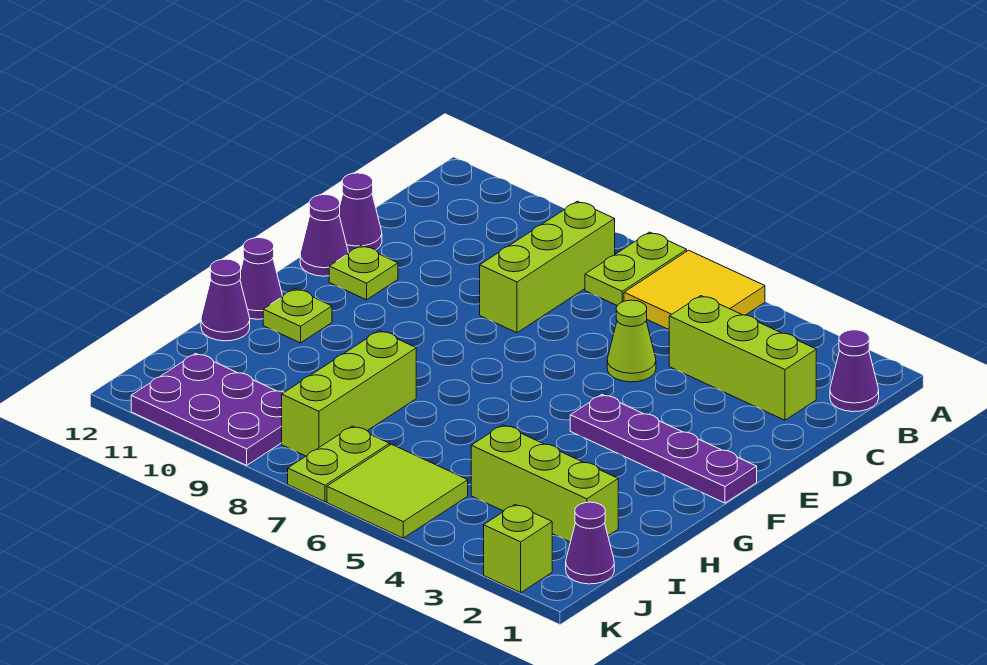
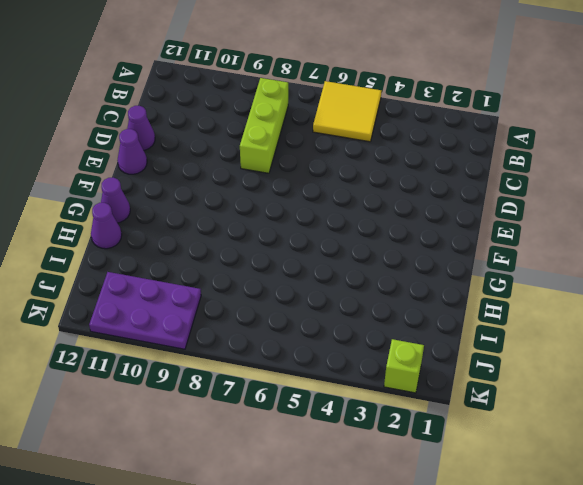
none -> lime plate A7:B7 level 1
none -> purple cone B1 level 1
none -> lime brick C2:C4 level 1

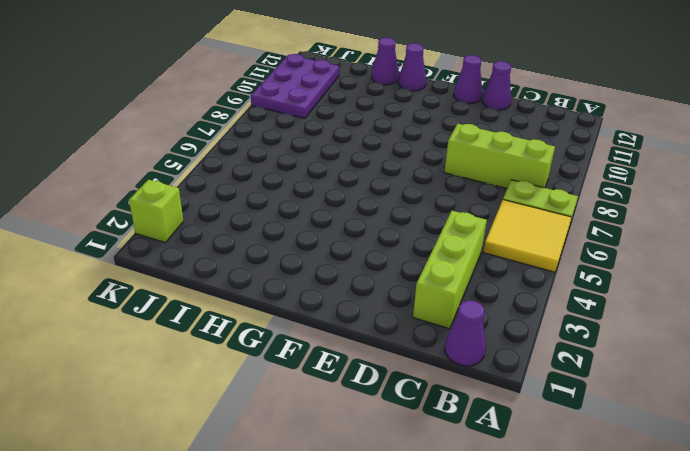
none -> lime cone D5 level 1
none -> lime plate E11 level 1
none -> purple plate F1:F4 level 1

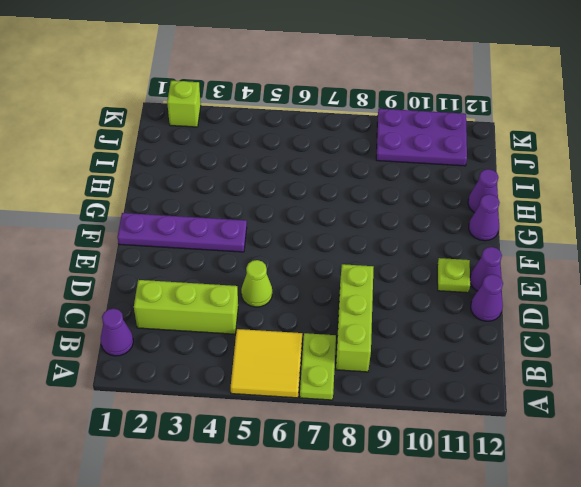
none -> lime plate G11 level 1
none -> lime brick H8:J8 level 1
none -> lime brick I2:I4 level 1

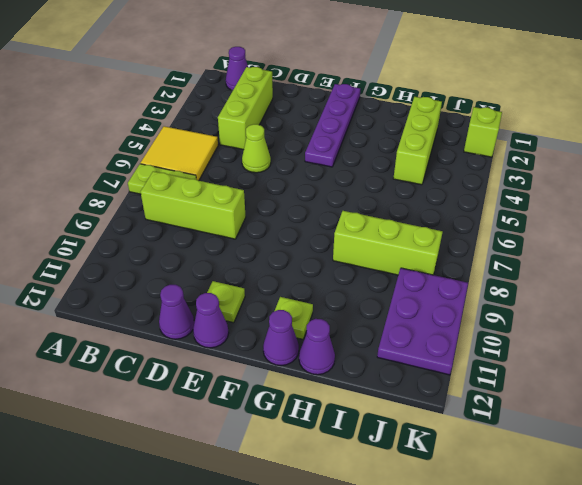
none -> purple cone J1 level 1
none -> lime tile J5:K6 level 1
none -> lime plate J7:K7 level 1

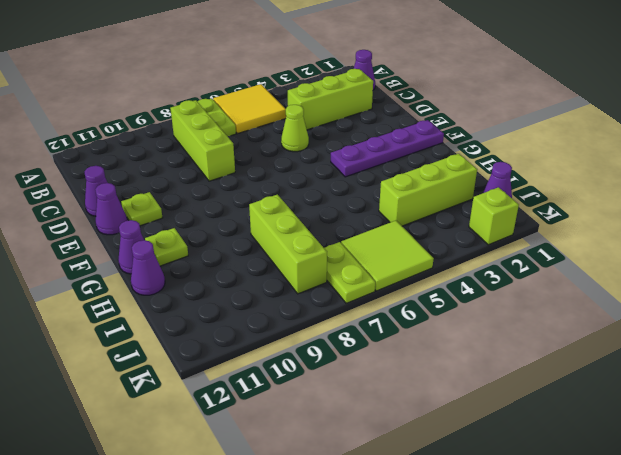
none -> purple plate J9:K11 level 1

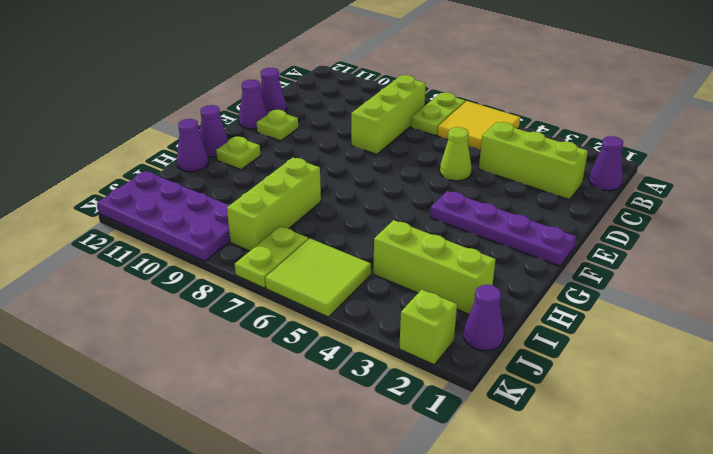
purple plate J9:K12 level 1 -> purple plate J9:K11 level 1

